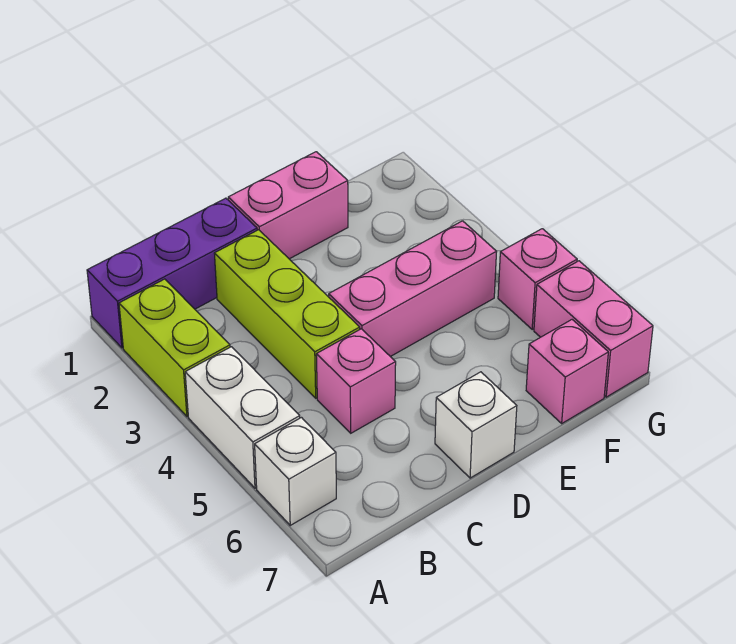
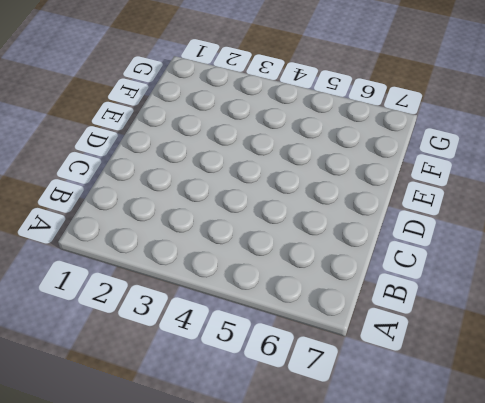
none -> purple brick A1:C1 level 1
none -> lime brick A2:A3 level 1
none -> white brick A4:A5 level 1

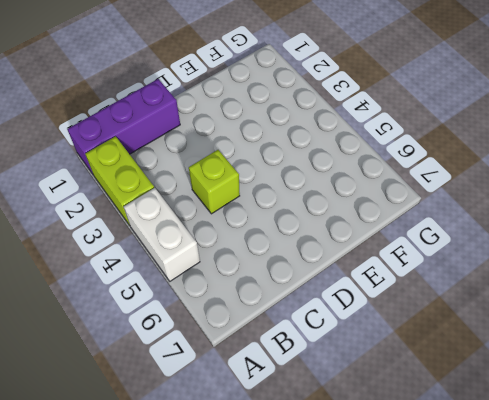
lime brick C4 level 1 -> lime brick C2:C4 level 1
none -> white brick A6 level 1
none -> pink brick C5 level 1
none -> pink brick D1:E1 level 1

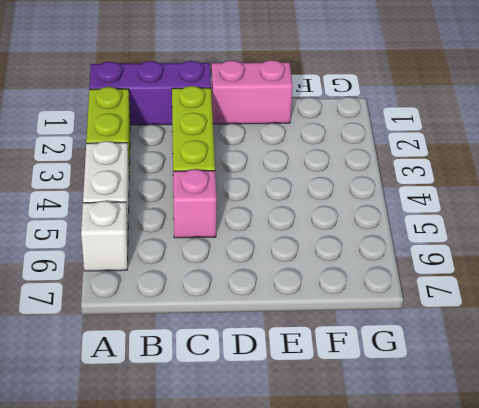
none -> pink brick D4:F4 level 1
none -> white brick D7 level 1
none -> pink brick F7 level 1

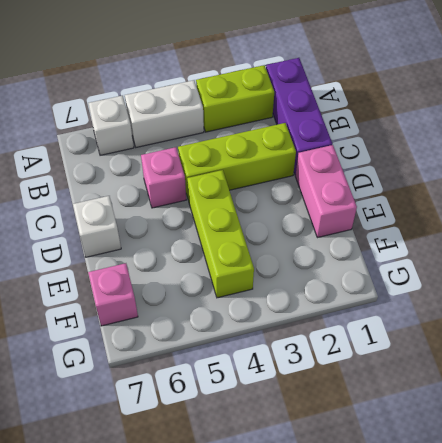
lime brick D4:F4 level 1 -> pink brick D4:F4 level 1
none -> pink brick G5 level 1
none -> pink brick G6:G7 level 1

